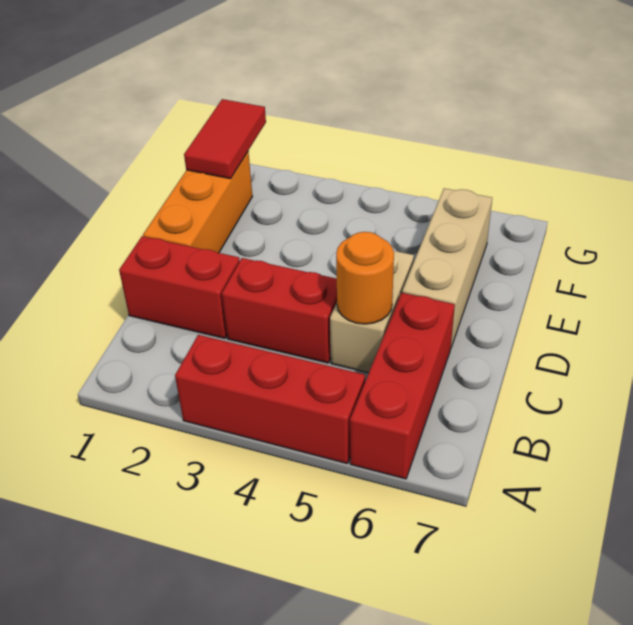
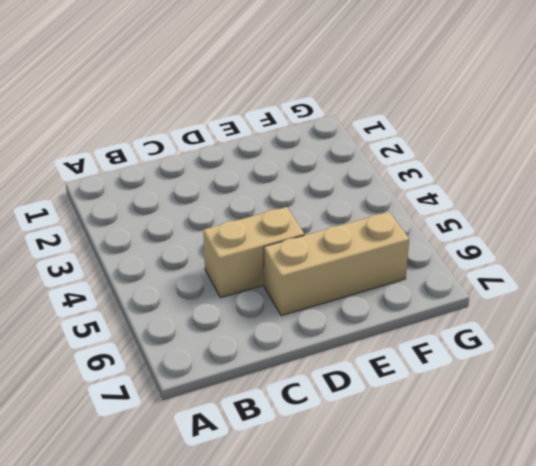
none -> red brick A3:A5 level 1
none -> red brick A6:C6 level 1

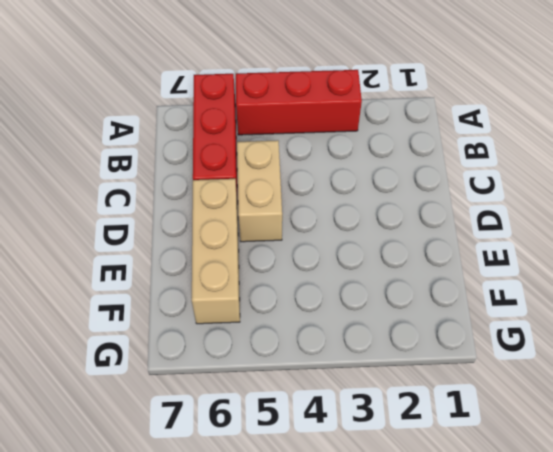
none -> red brick C1:C2 level 1
none -> red brick C3:C4 level 1

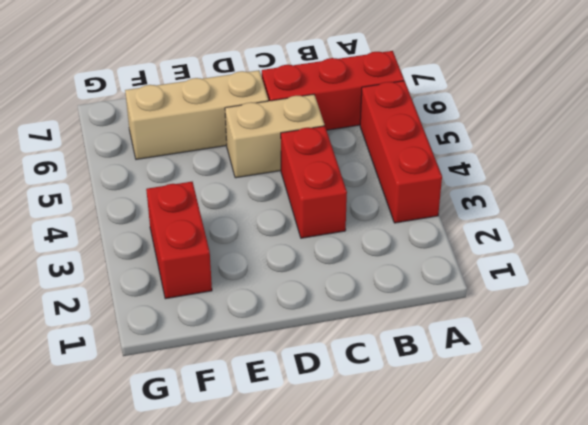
red brick F2:F3 level 1 -> red brick C1:C2 level 1
none -> orange brick D1:F1 level 1
none -> orange round brick C5 level 2

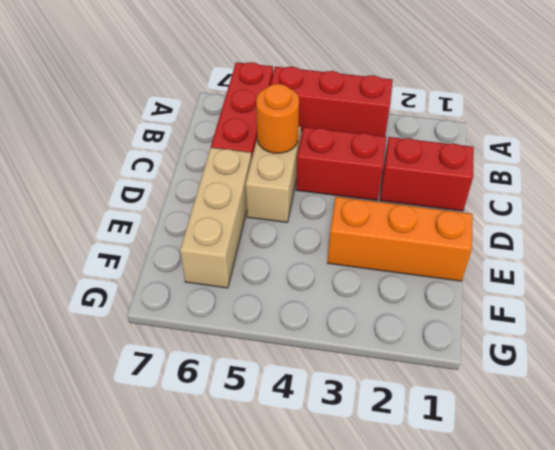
orange brick E1:E3 level 1 -> orange brick D1:F1 level 1
none -> red tile F1:G1 level 2

